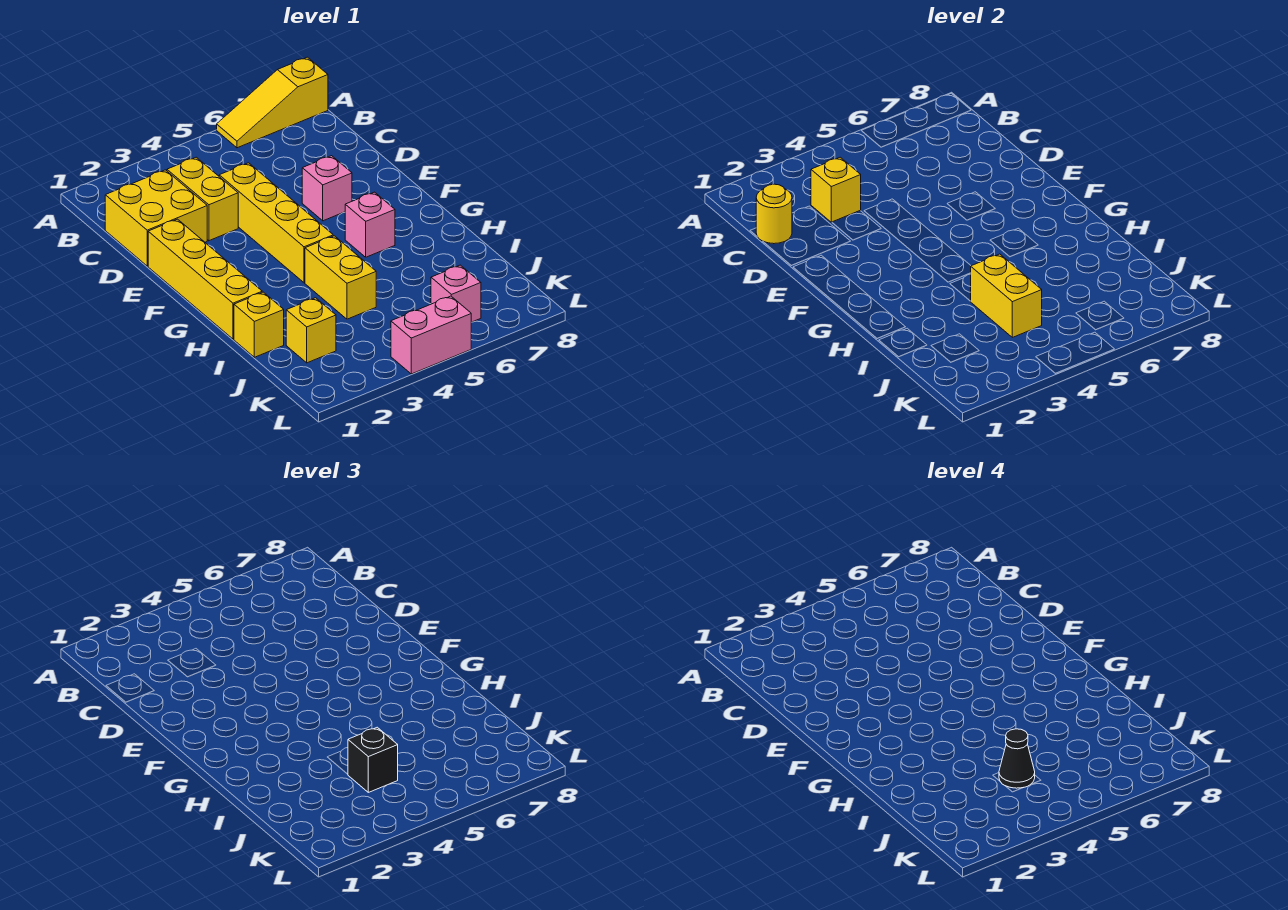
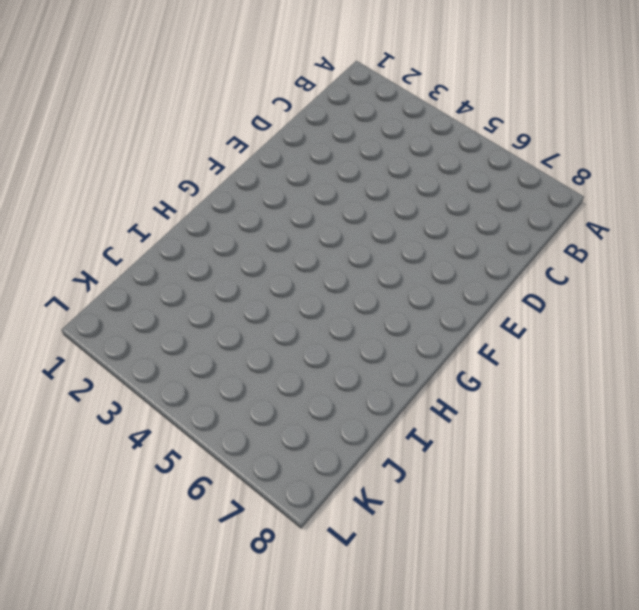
none -> yellow slope A6:A8 level 1 top 8
none -> yellow brick C1:D2 level 1
none -> yellow brick C3:D3 level 1

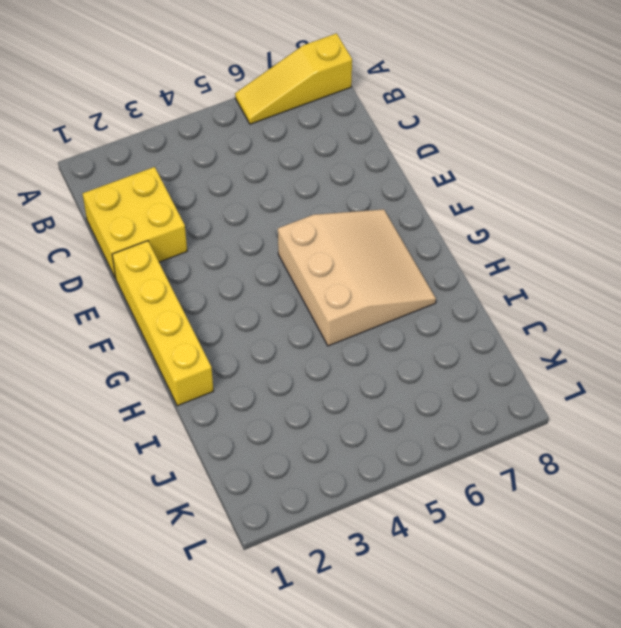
tan slope F5:H7 level 1 top 5 -> pink brick G6 level 1
none -> yellow brick C3:D3 level 1
none -> yellow brick D4:G4 level 1
none -> pink brick E6 level 1

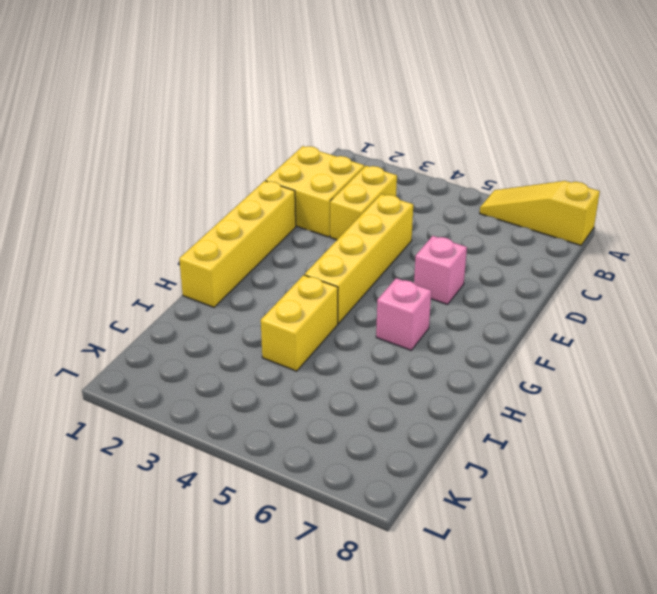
none -> yellow brick I1 level 1
none -> yellow brick J2 level 1
none -> pink brick K6 level 1

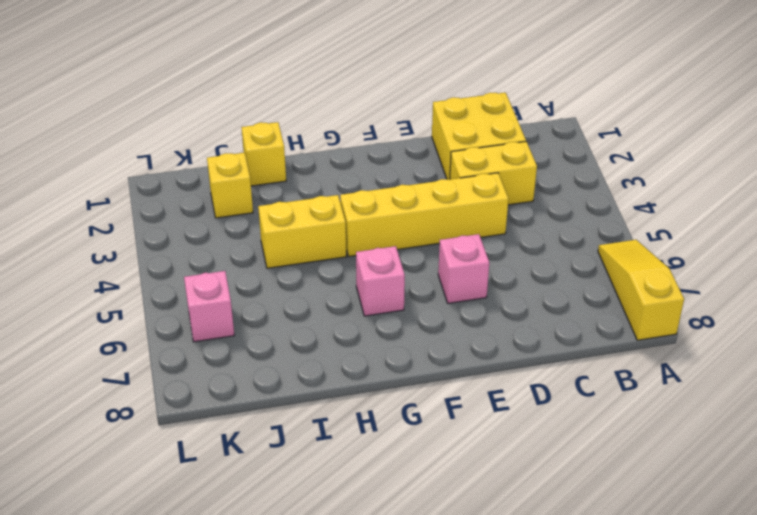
none -> yellow brick E1:H1 level 1
none -> pink brick L4:L5 level 1
none -> yellow round brick C1 level 2

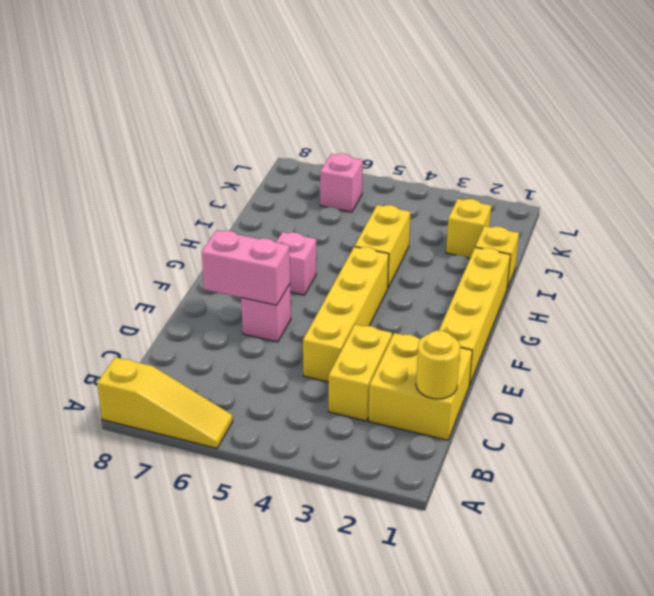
pink brick E6:E7 level 2 -> pink brick L4:L5 level 1
none -> yellow brick C3 level 2
none -> yellow brick I4:J4 level 2
none -> black brick J4 level 3

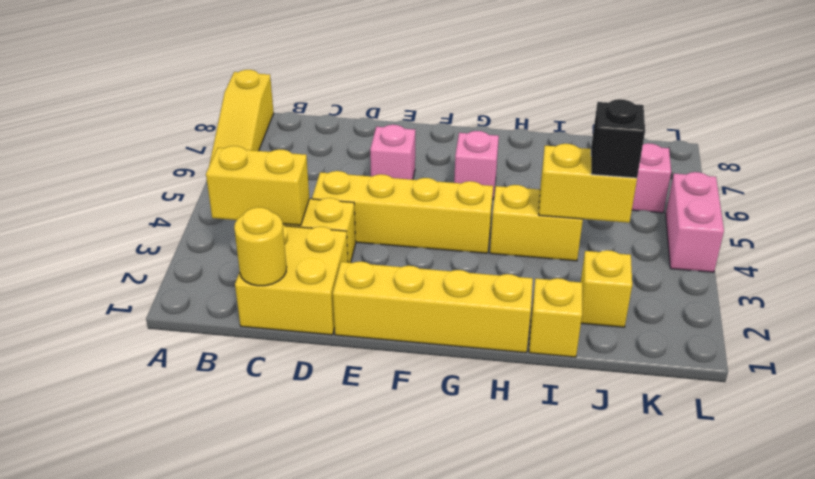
yellow brick B3:C3 level 2 -> yellow brick C3 level 2
none -> black cone J4 level 4

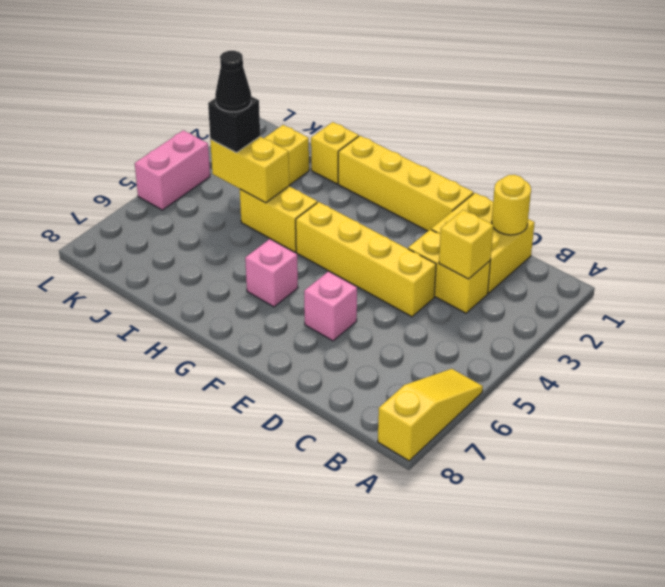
none -> pink brick K6 level 1

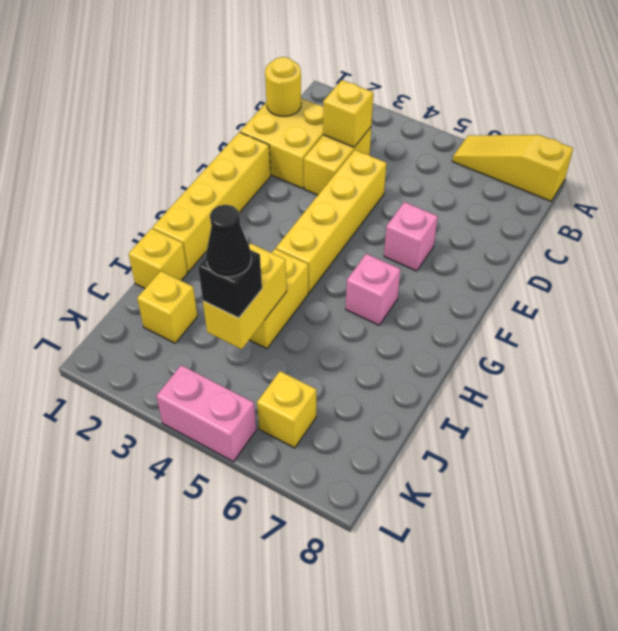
yellow brick K6 level 1 -> pink brick K6 level 1

